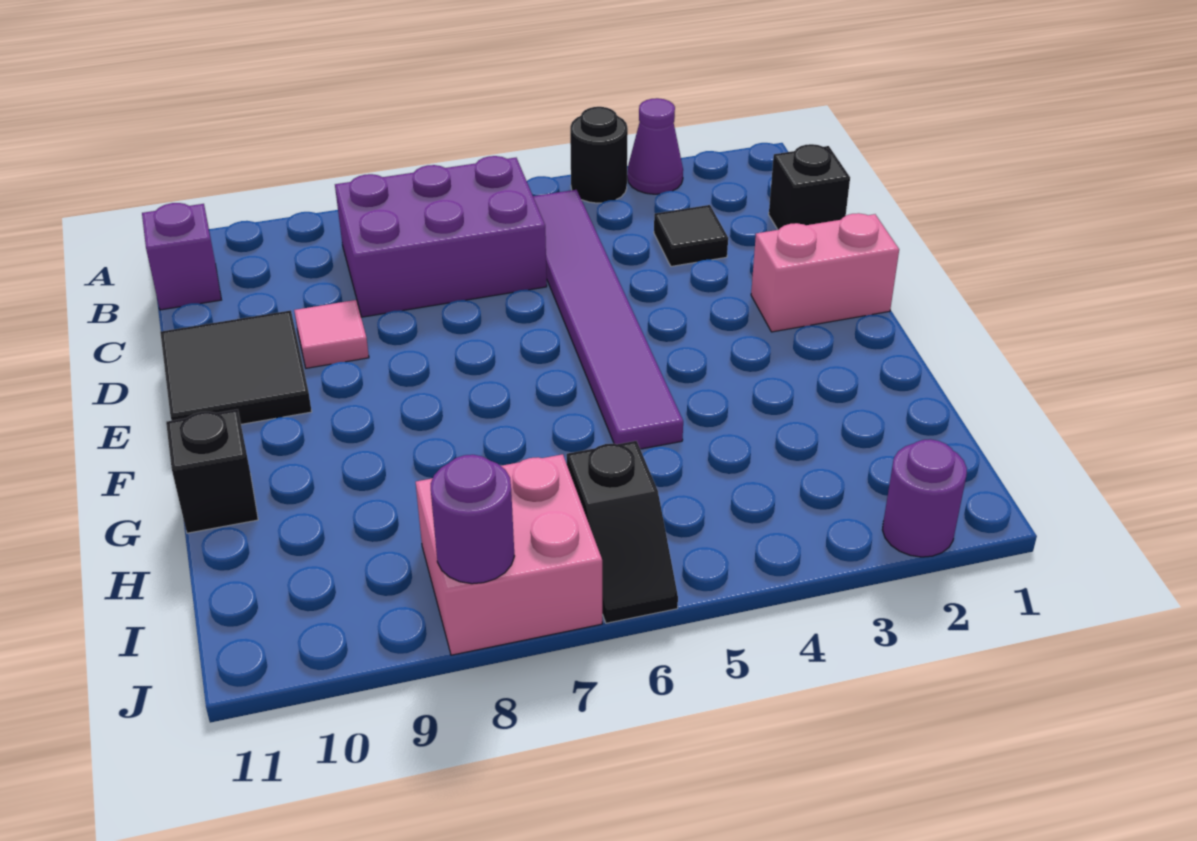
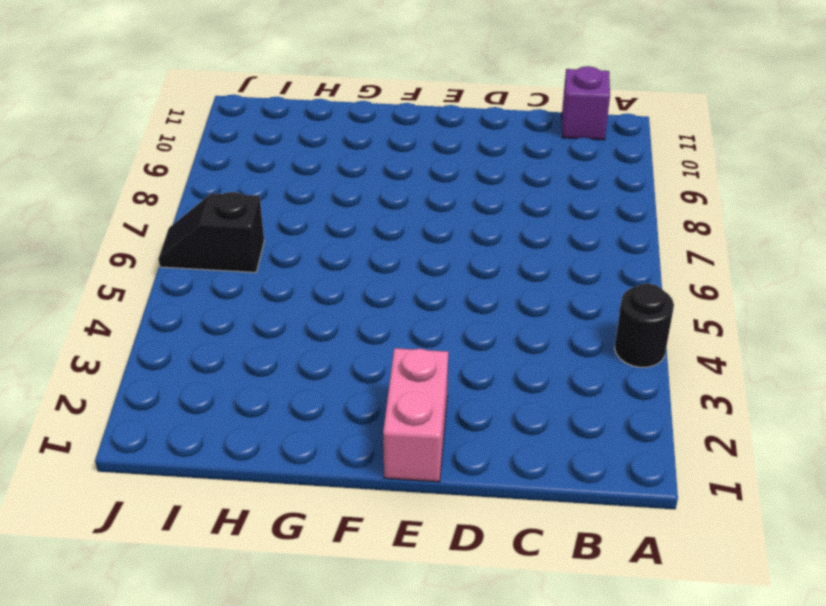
none -> purple cone A3 level 1
none -> purple tile B5:G5 level 1
none -> purple brick B6:C8 level 1

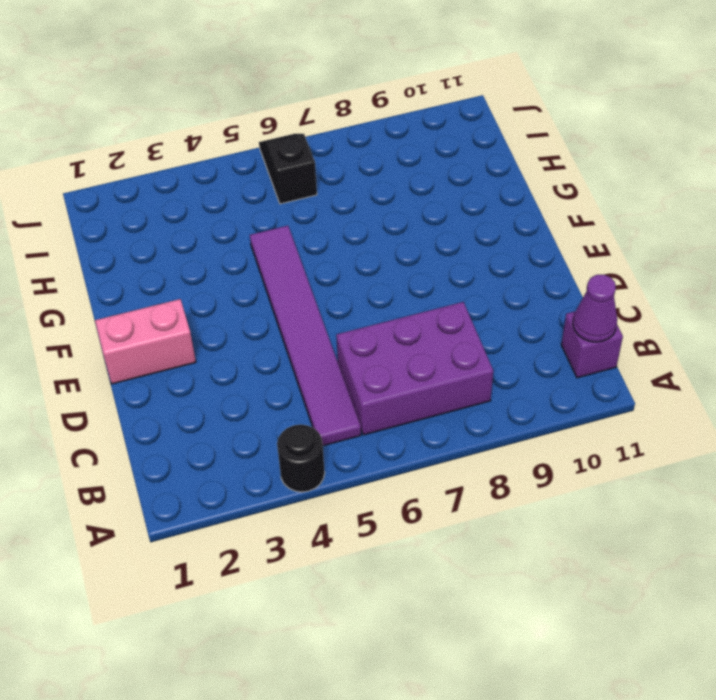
purple cone B11 level 2 -> purple cone A3 level 1
none -> black brick C1 level 1
none -> black tile C3 level 1
none -> pink tile D9 level 1

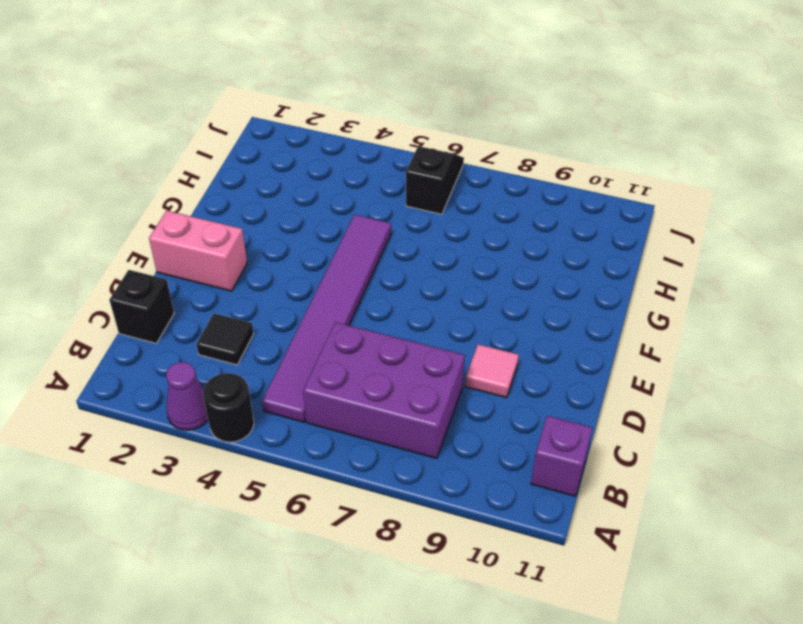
none -> black tile D10:E11 level 1
none -> black brick G11 level 1
none -> pink brick I7:J8 level 1

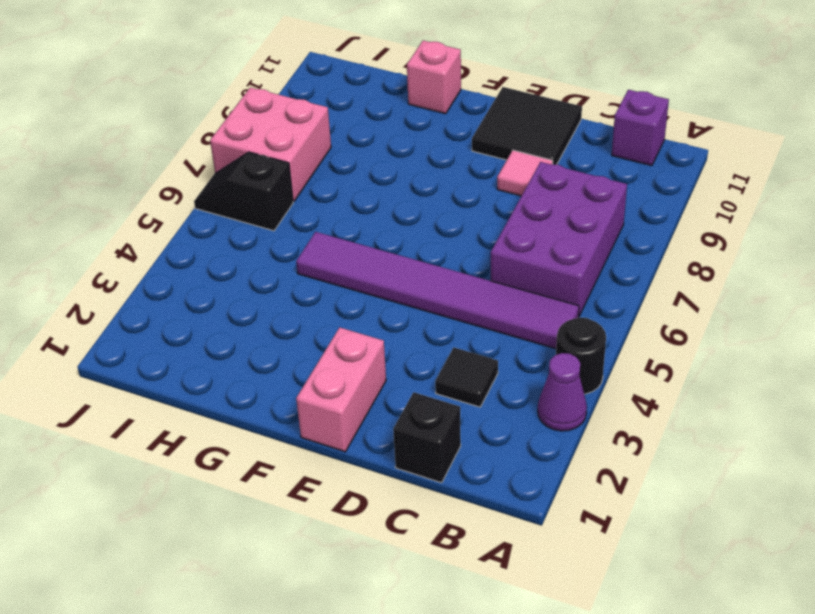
pink brick G11 level 1 -> black brick G11 level 1
none -> purple round brick J2 level 1
none -> purple round brick J8 level 2

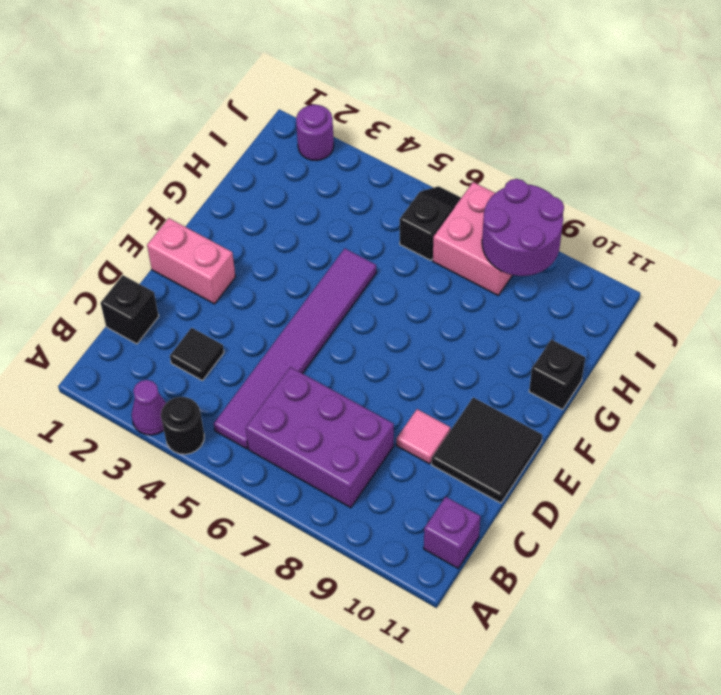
purple round brick I8:J9 level 2 -> purple round brick J8 level 2

